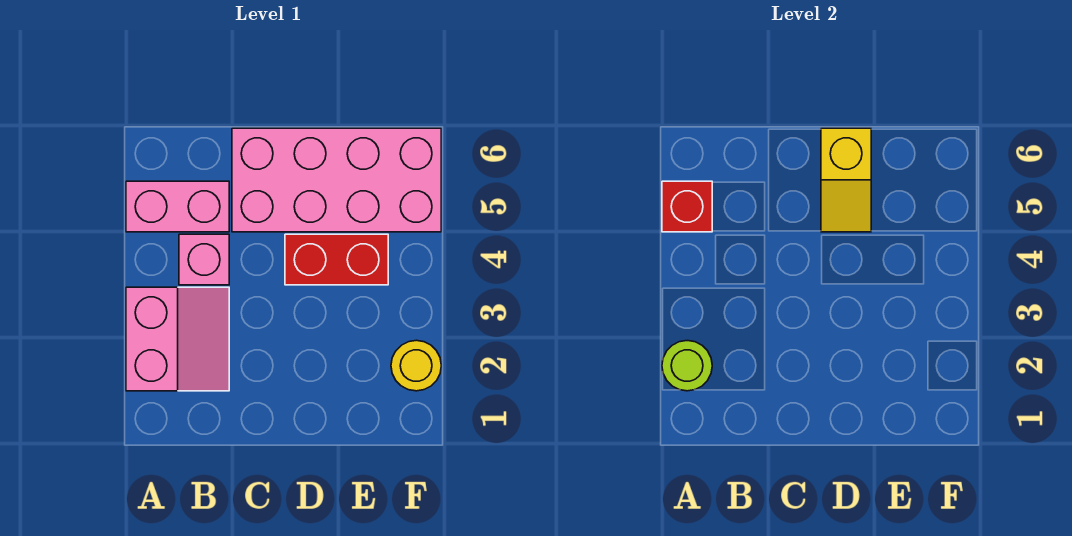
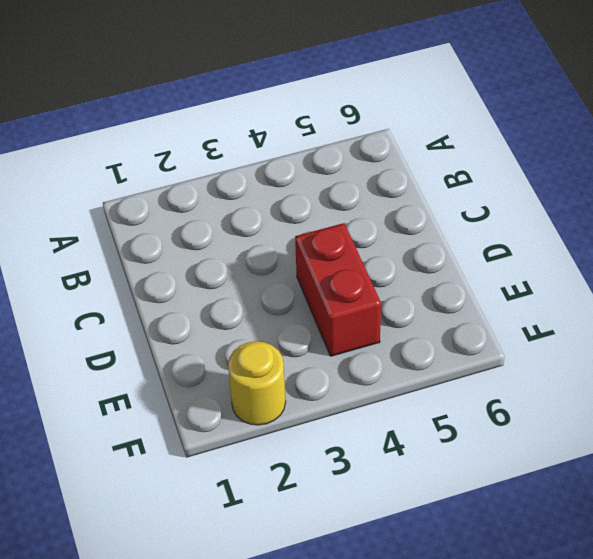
none -> pink slope A2:B3 level 1 top A
none -> pink brick A5:B5 level 1

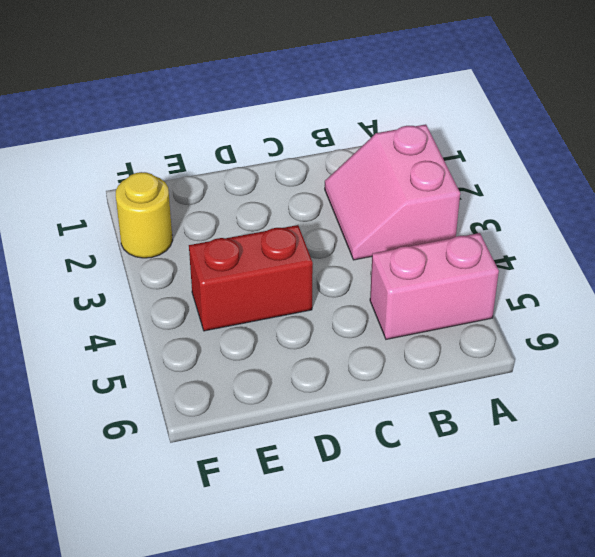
none -> pink brick B4 level 1
none -> pink brick C5:F6 level 1

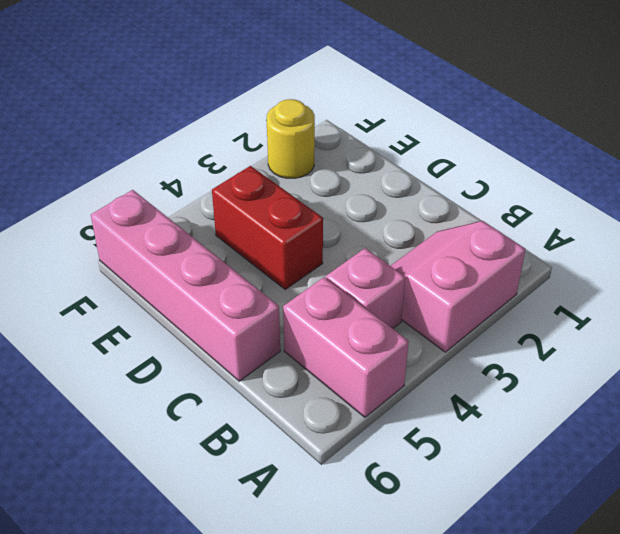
pink brick C6:F6 level 1 -> pink brick C5:F6 level 1
none -> lime round brick A2 level 2
none -> red brick A5 level 2

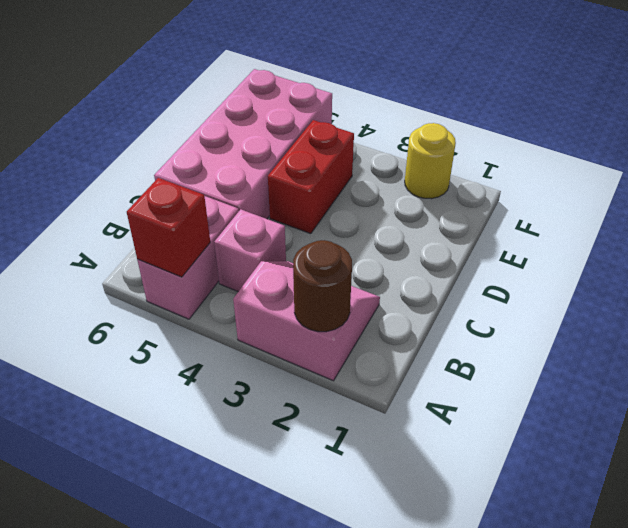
brown round brick A2 level 2 -> lime round brick A2 level 2
none -> yellow slope D5:D6 level 2 top 6

